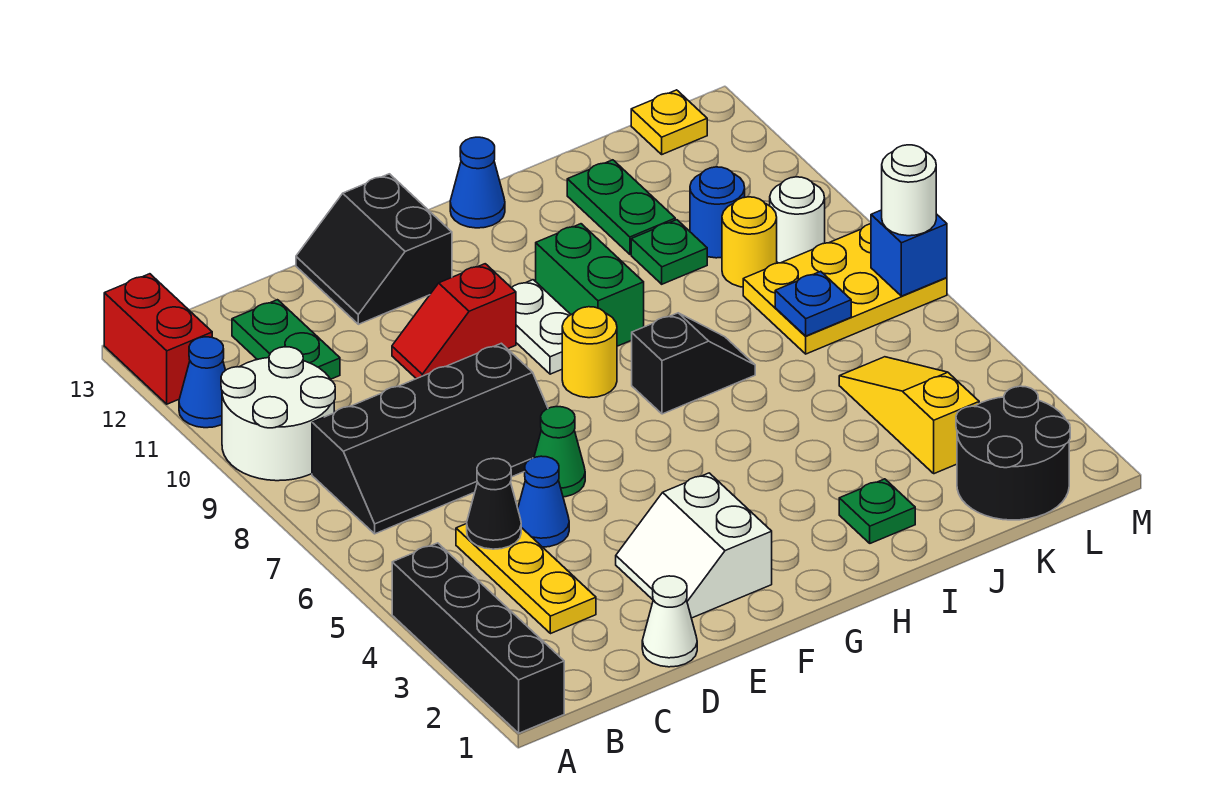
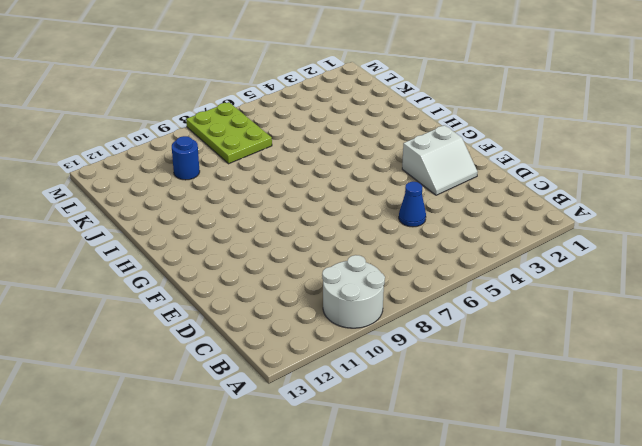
lime plate K7:M8 level 1 -> yellow plate K7:M8 level 1
none -> black brick A1:A4 level 1
none -> blue cone A11 level 1
none -> red brick A12:A13 level 1
none -> black slope B7:E8 level 1 top 8

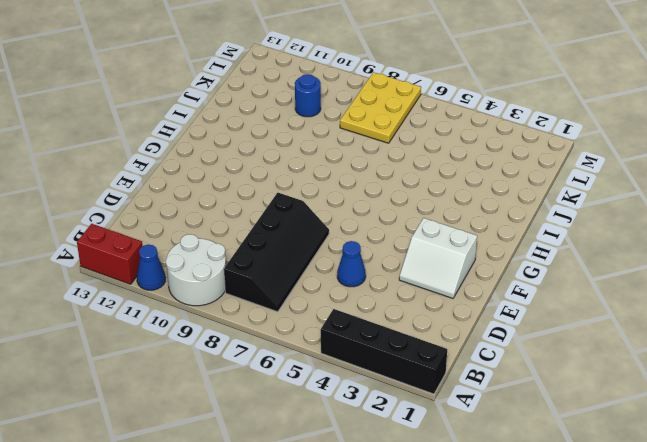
none -> yellow plate C3:C5 level 1
none -> green plate C11:C12 level 1
none -> white cone D1 level 1
none -> green cone E6 level 1

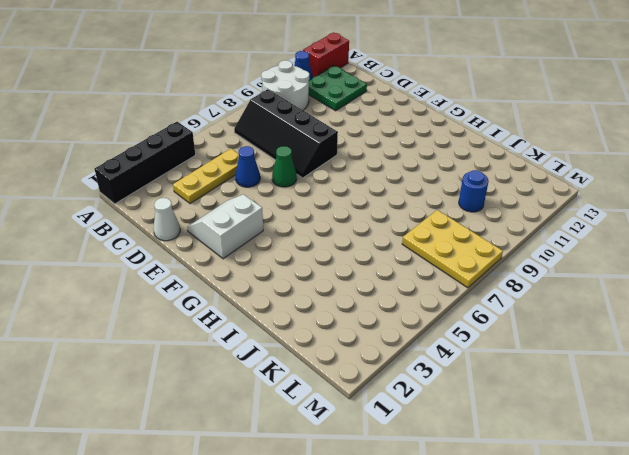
green plate B11:C12 level 1 -> green plate C11:C12 level 1
none -> red slope E10:F10 level 1 top F
none -> black slope E12:F13 level 1 top F
none -> yellow round brick G8 level 1
none -> white plate G9:G10 level 1

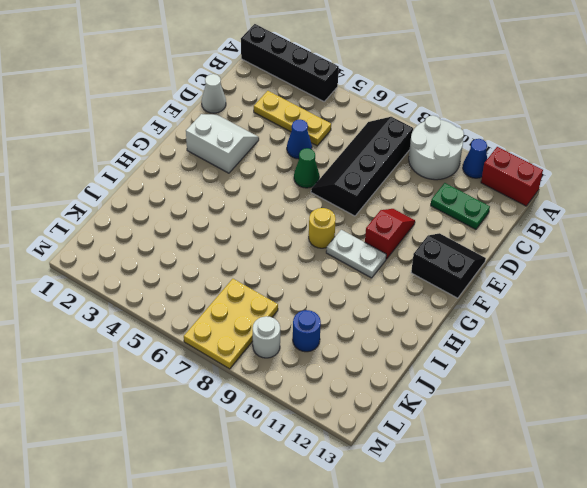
none -> black slope H7:I7 level 1 top H
none -> green brick H9:H10 level 1
none -> blue cone H13 level 1
none -> green plate I2 level 1

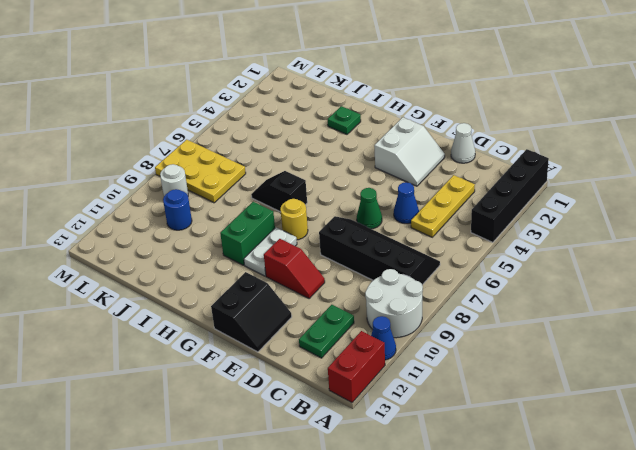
none -> blue cone H13 level 1
none -> green plate J10 level 1
none -> green plate J11:J12 level 1
none -> black round brick K1:L2 level 1

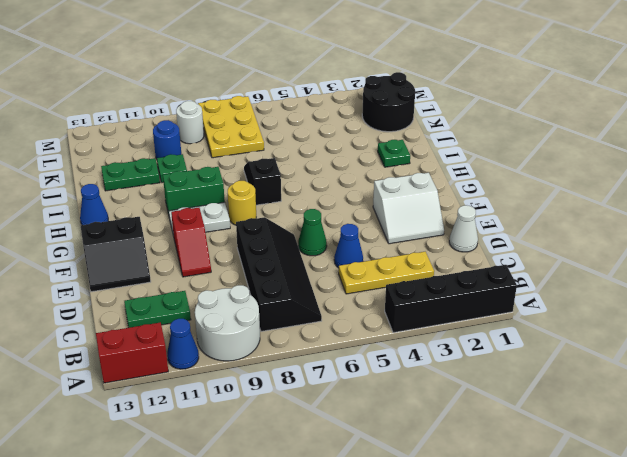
none -> yellow slope K3:K5 level 1 top 3
none -> yellow round brick K9 level 1
none -> yellow plate L13 level 1
none -> black cone C5 level 2

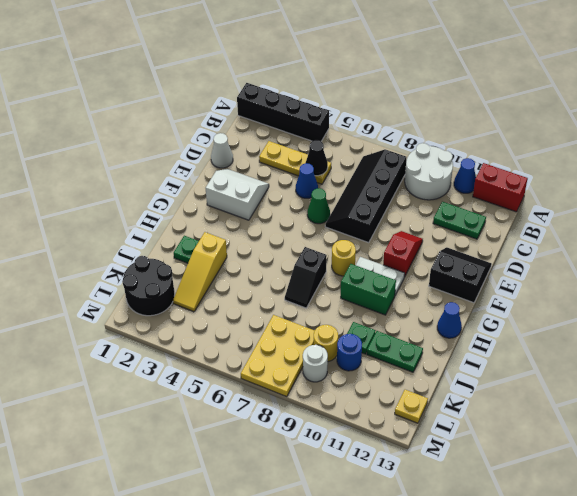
yellow slope I3:K3 level 1 top I -> yellow slope K3:K5 level 1 top 3
none -> blue plate K7 level 2
none -> blue brick M7 level 2
none -> white round brick M7 level 3

